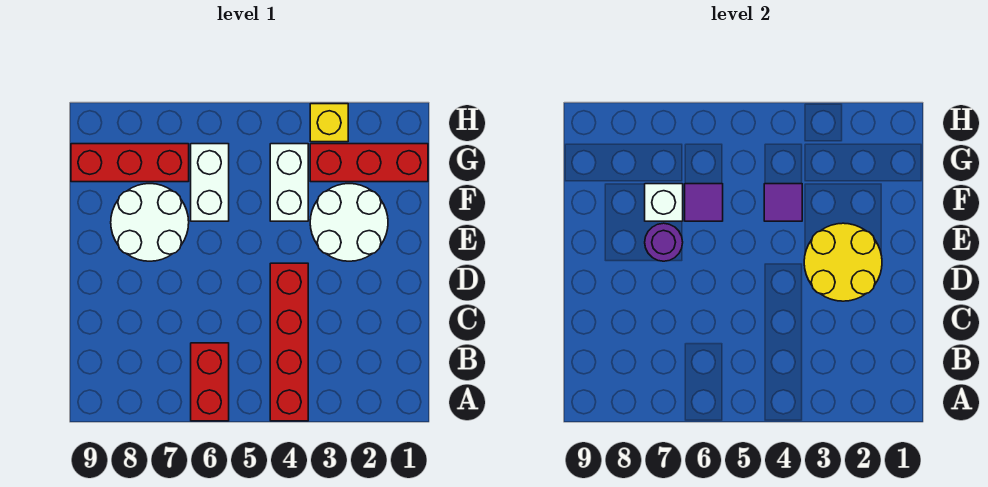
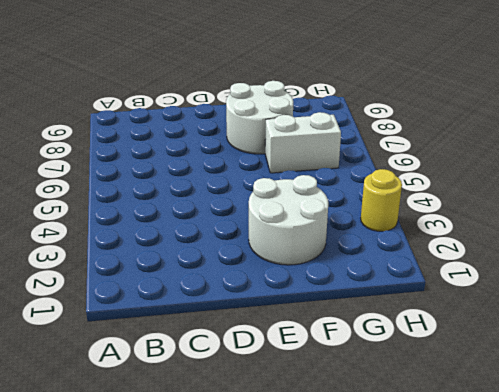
yellow round brick H3 level 1 -> yellow brick H3 level 1
none -> red brick A4:D4 level 1
none -> red brick A6:B6 level 1
none -> white brick F4:G4 level 1

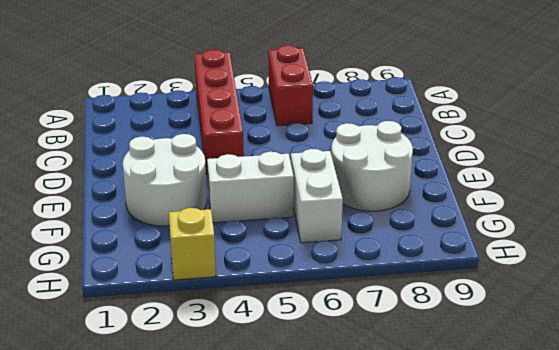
white brick F4:F5 level 1 -> white brick F4:G4 level 1
none -> red brick G1:G3 level 1
none -> red brick G7:G9 level 1
none -> yellow round brick D2:E3 level 2

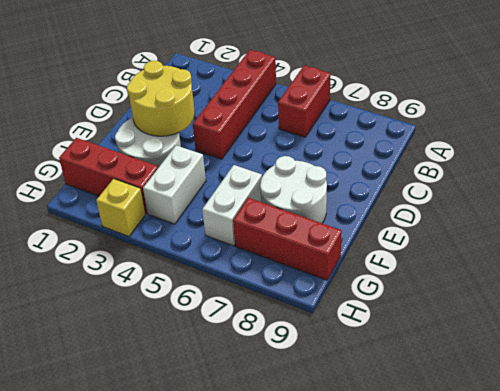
none -> purple round brick E7 level 2
none -> purple tile F4 level 2
none -> purple tile F6 level 2

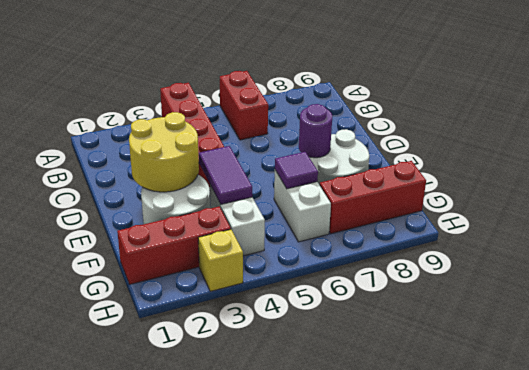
purple tile E4:F4 level 2 -> purple tile F4 level 2
none -> white brick F7 level 2

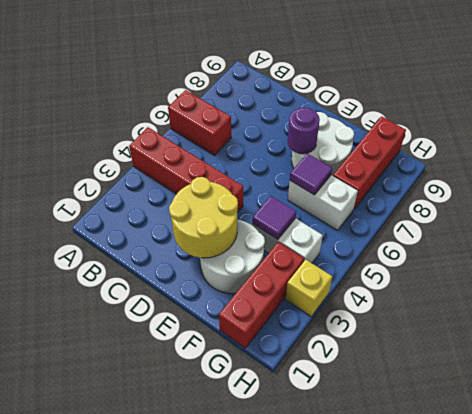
none -> white brick F7 level 2

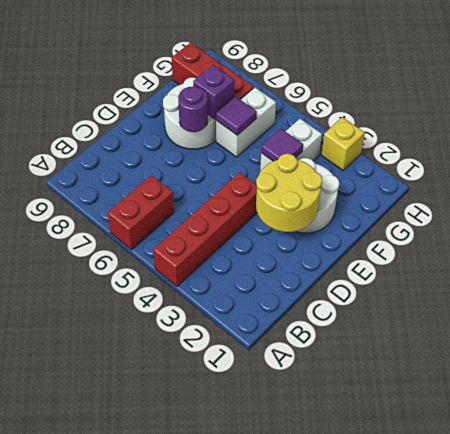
purple brick F7 level 2 -> white brick F7 level 2
none -> red brick G1:G3 level 1

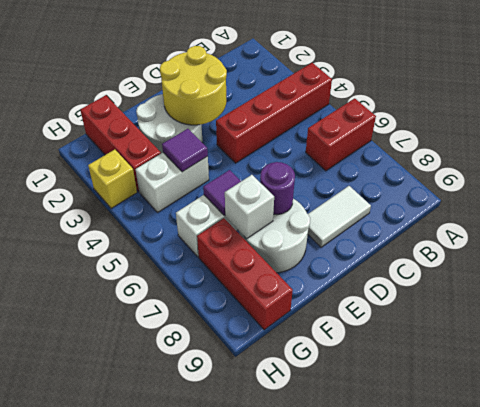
white tile C8:D8 level 1 -> none

